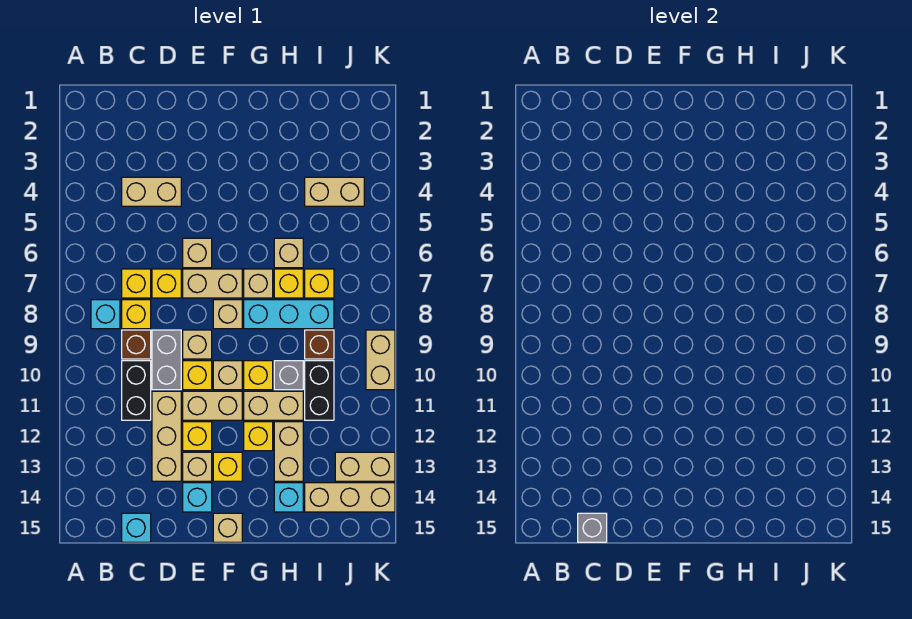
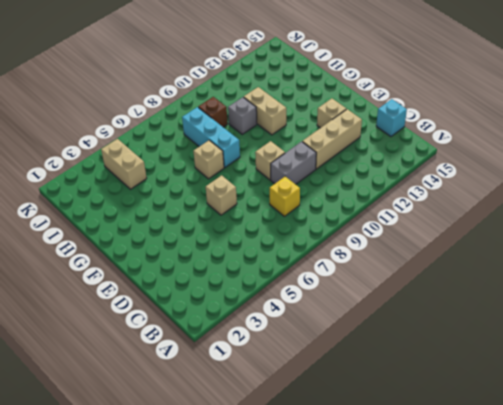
none -> cyan brick B8 level 1
none -> tan brick C4:D4 level 1
none -> yellow brick C7 level 1
none -> brown brick C9 level 1

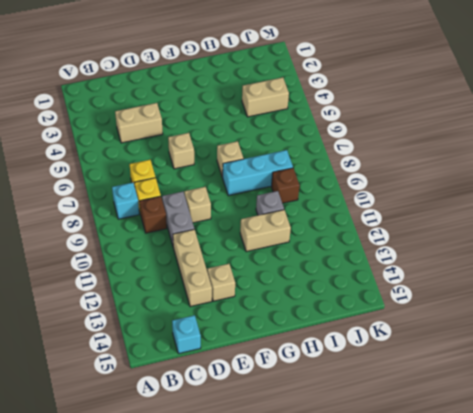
none -> black brick C10:C11 level 1
none -> yellow brick D7 level 1
none -> tan brick E7:F7 level 1
none -> yellow brick E10 level 1

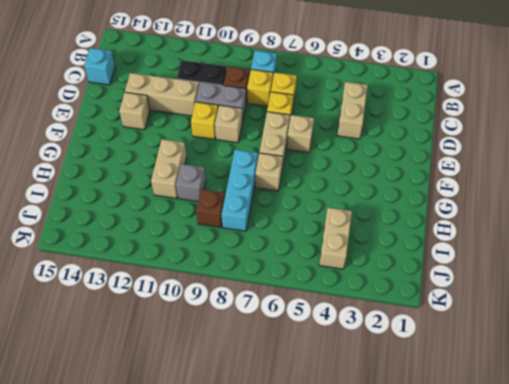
none -> tan brick E11:F11 level 1
none -> yellow brick E12 level 1
none -> cyan brick E14 level 1
none -> tan brick F8 level 1

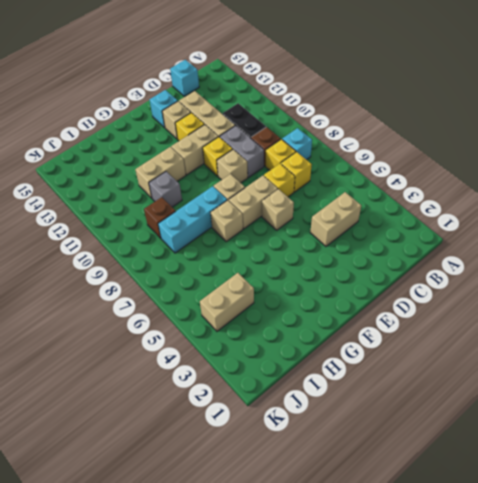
none -> tan brick F10 level 1
none -> yellow brick F13 level 1
none -> tan brick F15 level 1
none -> yellow brick G10 level 1

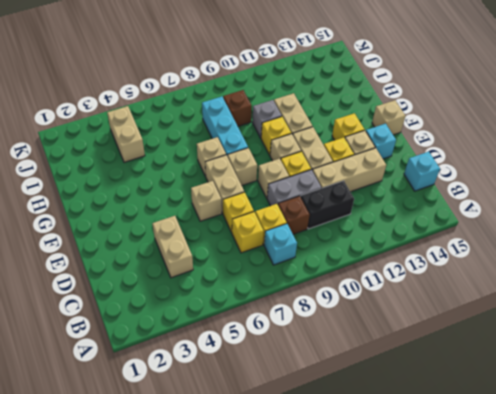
none -> yellow brick G12 level 1
none -> tan brick H6 level 1
none -> yellow brick H7 level 1
none -> tan brick H12:H13 level 1

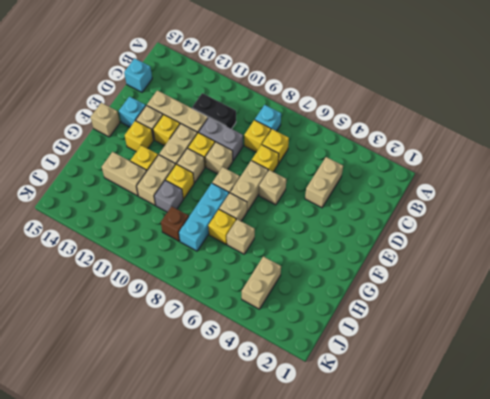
none -> brown brick C9 level 1
none -> cyan brick H14 level 1
none -> yellow brick I7 level 1
none -> black brick I10:I11 level 1

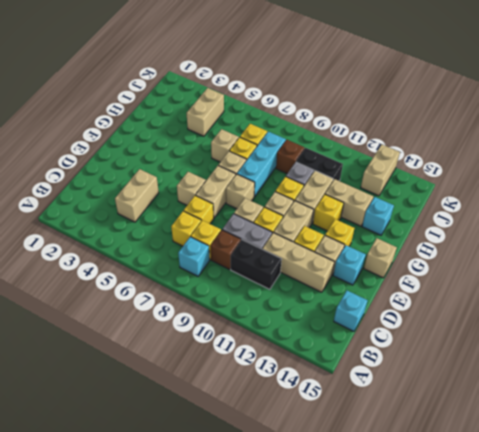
none -> tan brick I14:K14 level 1
none -> tan brick K9:K10 level 1
none -> grey brick C15 level 2

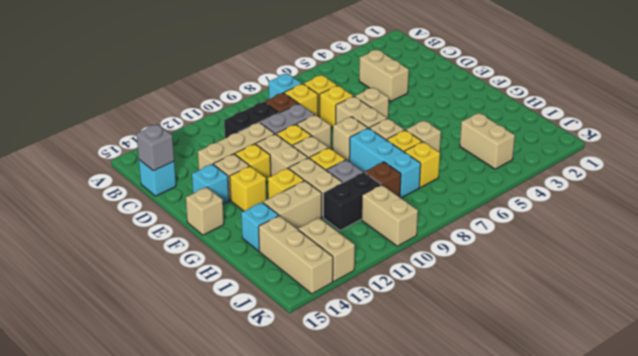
tan brick J10:K10 level 1 -> tan brick K9:K10 level 1

